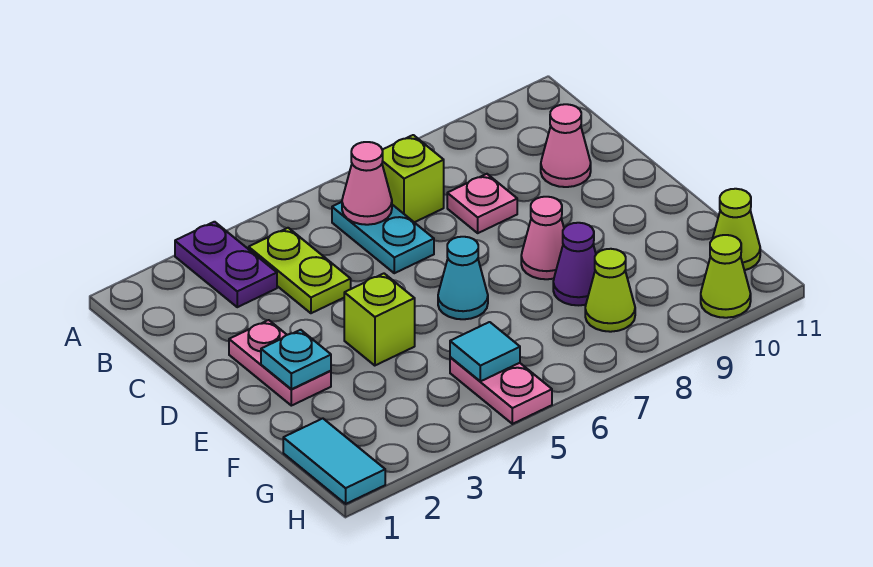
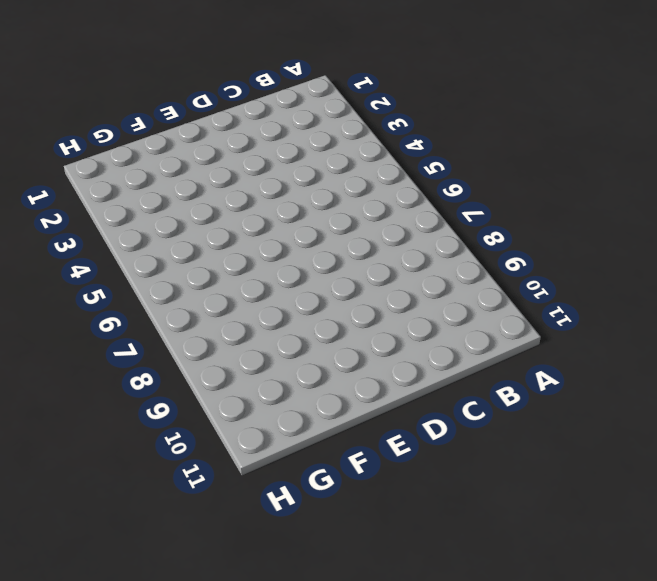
none -> purple plate A3:B3 level 1
none -> lime plate B4:C4 level 1
none -> cyan plate B6:C6 level 1

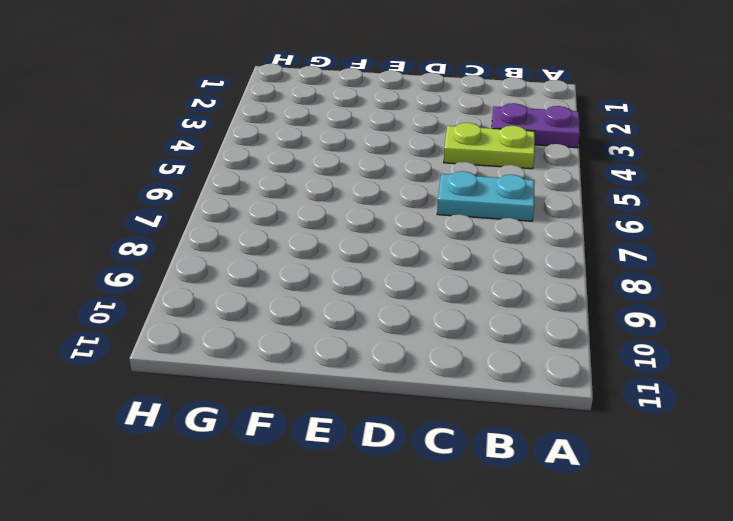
none -> lime brick B7 level 1
none -> pink plate C8 level 1
none -> pink cone C10 level 1

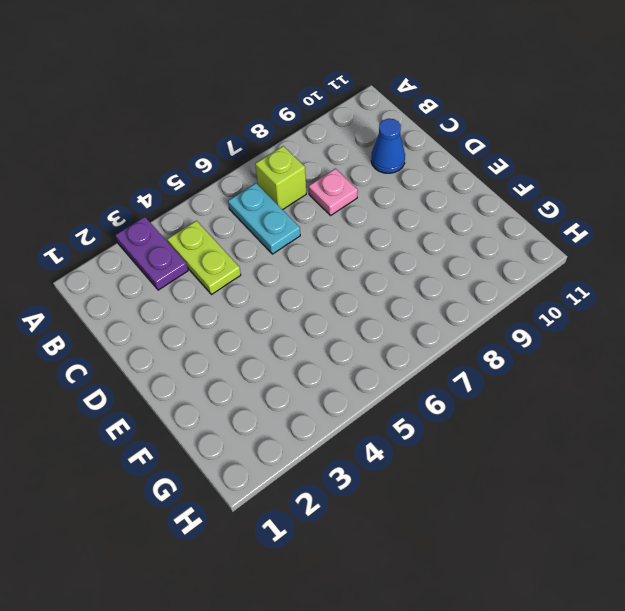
blue cone C10 level 1 -> pink cone C10 level 1
none -> pink plate D2:E2 level 1
none -> lime brick E4 level 1
none -> cyan cone E6 level 1

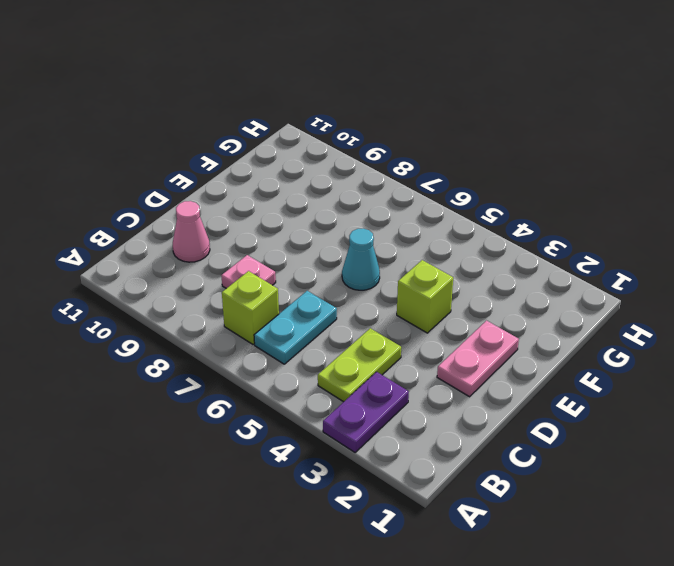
none -> pink cone E8 level 1
none -> purple cone F8 level 1
none -> cyan tile G1:H1 level 1

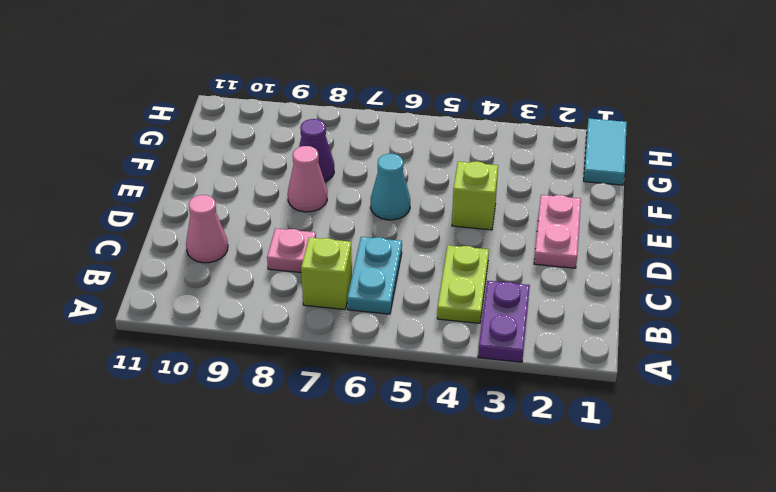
none -> pink plate G5:H5 level 1
none -> lime cone G8 level 1
none -> lime cone G11 level 1

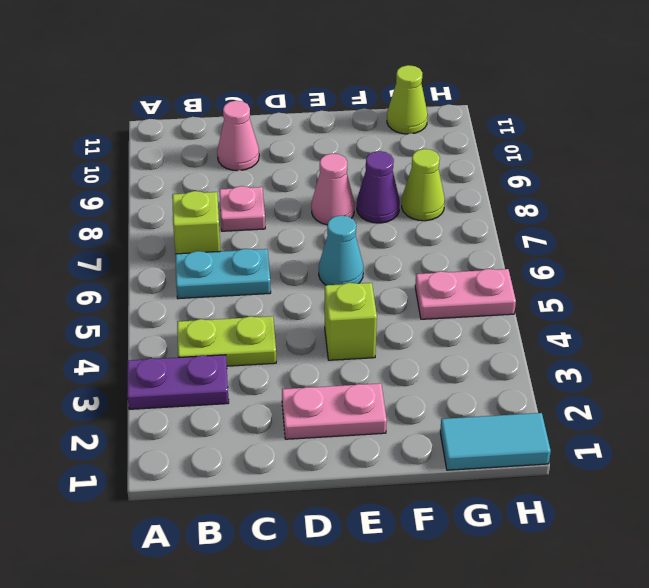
none -> lime cone H10 level 1
none -> pink cone B6 level 2
none -> cyan plate E2 level 2

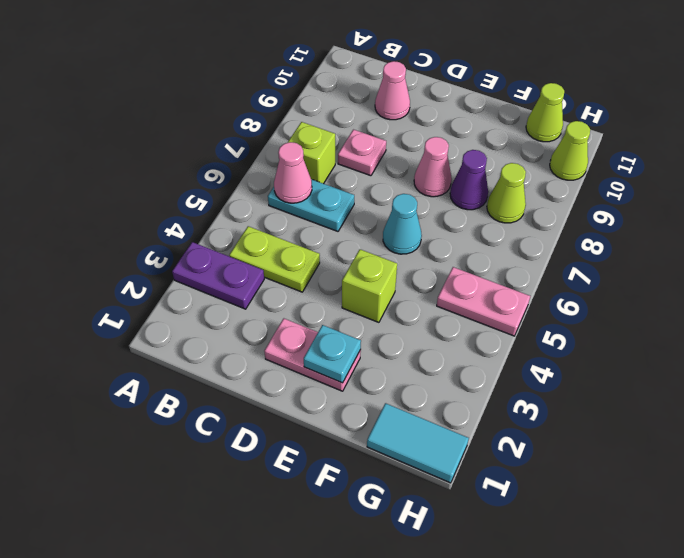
none -> cyan tile G5 level 2

